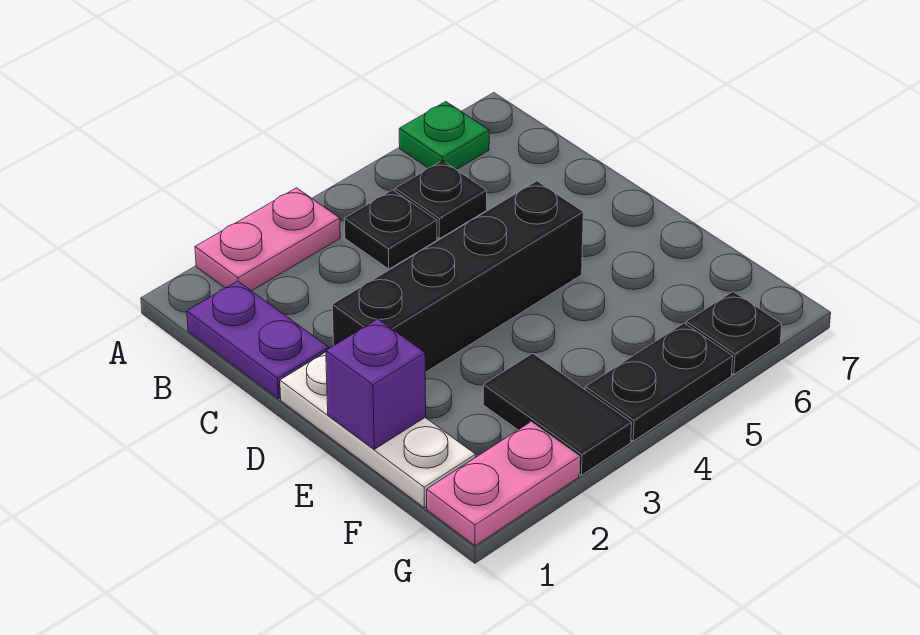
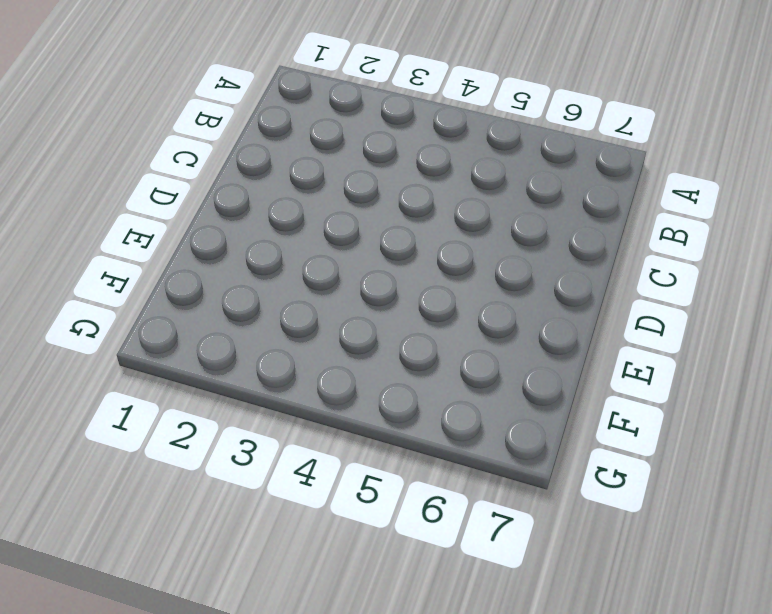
none -> pink plate A2:A3 level 1
none -> green plate A6 level 1
none -> purple plate B1:C1 level 1

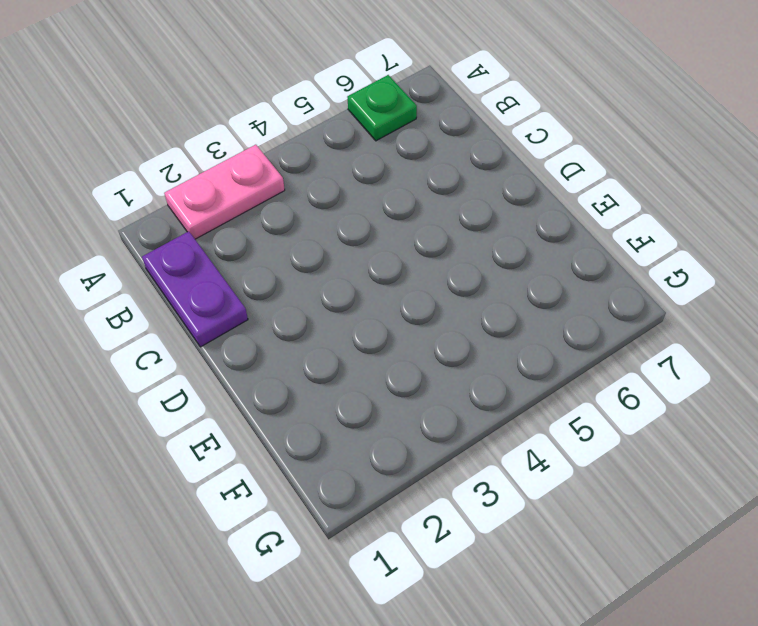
none -> black plate B4 level 1
none -> black plate B5 level 1
none -> white plate D1:F1 level 1

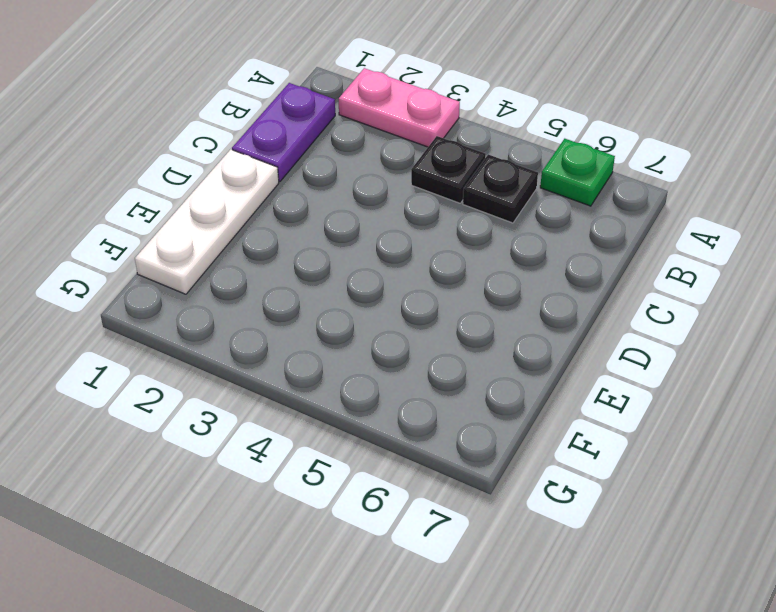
none -> black brick D2:D5 level 1
none -> black tile F3:G3 level 1
none -> pink plate G1:G2 level 1

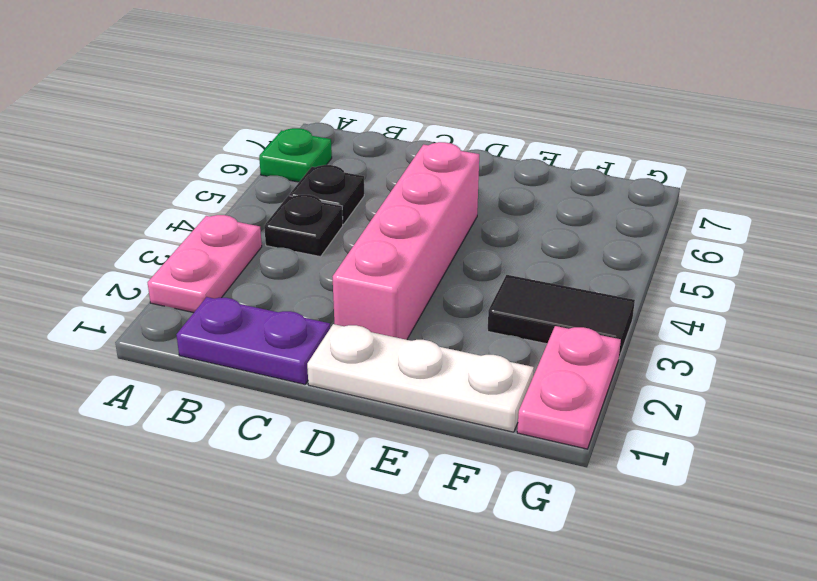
pink brick D2:D5 level 1 -> black brick D2:D5 level 1
none -> black plate G4:G5 level 1
none -> black plate G6 level 1
none -> purple brick E1 level 2

